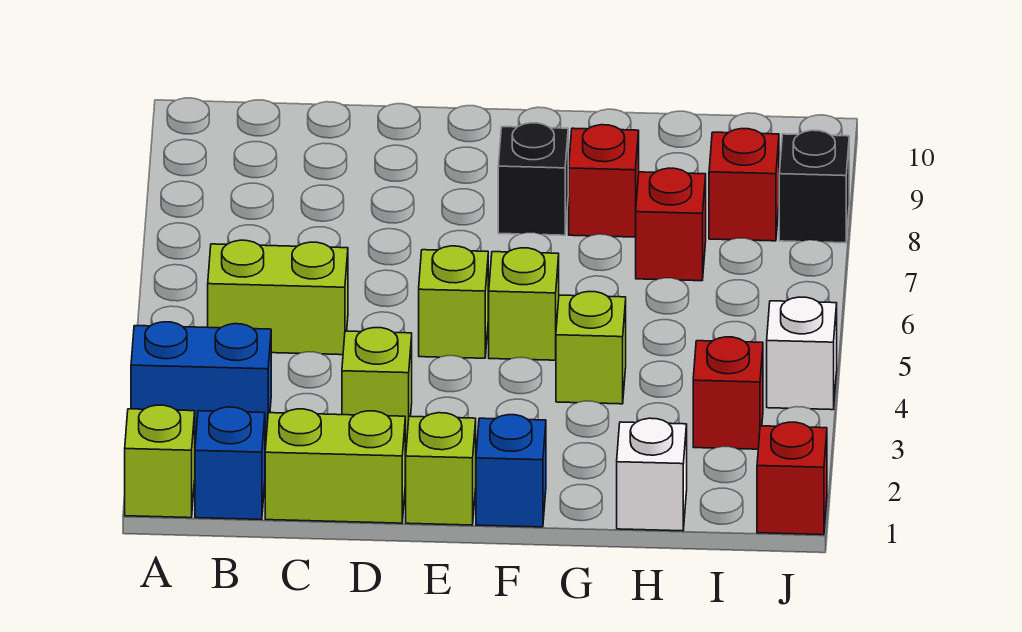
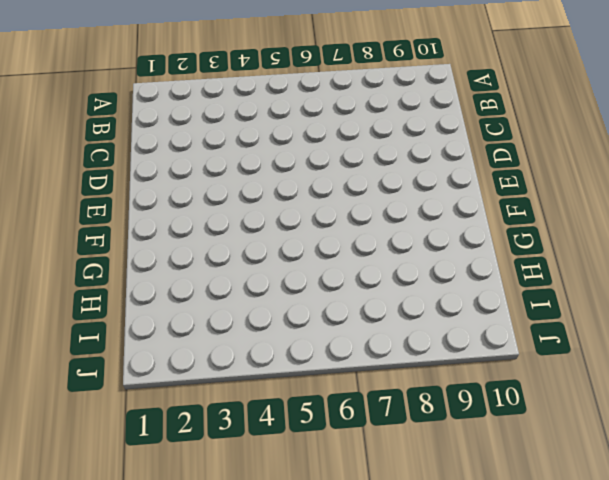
none -> lime brick A1 level 1
none -> blue brick A3:B3 level 1
none -> blue brick B1 level 1

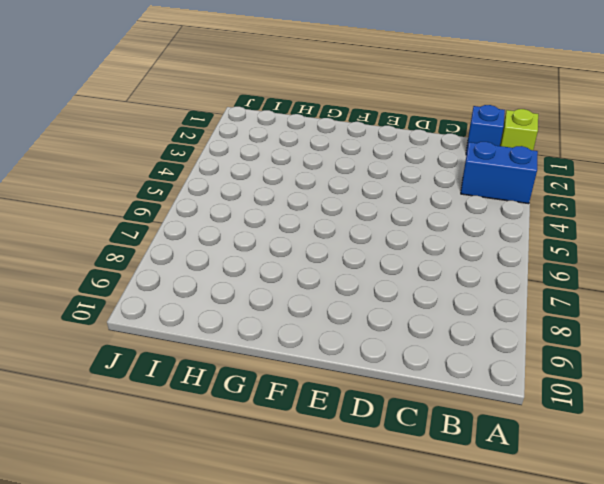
none -> lime brick B5:C5 level 1
none -> lime brick C1:D1 level 1
none -> lime brick D3 level 1

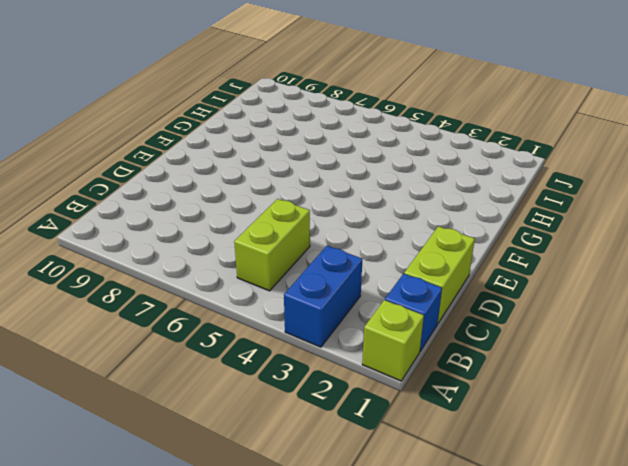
none -> lime brick D3 level 1
none -> lime brick E1 level 1
none -> lime brick E5 level 1

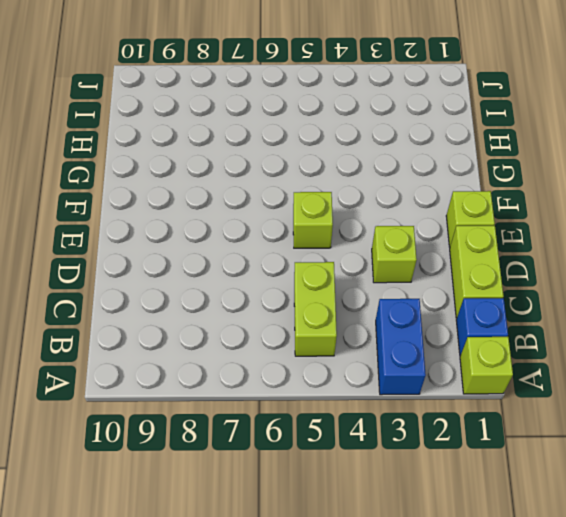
none -> blue brick F1 level 1
none -> lime brick F5 level 1
none -> black brick F8 level 1

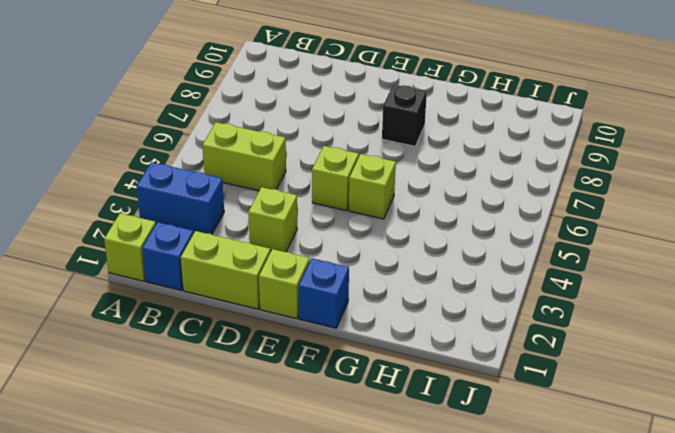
none -> lime brick G4 level 1
none -> red brick G8 level 1
none -> white brick H1 level 1

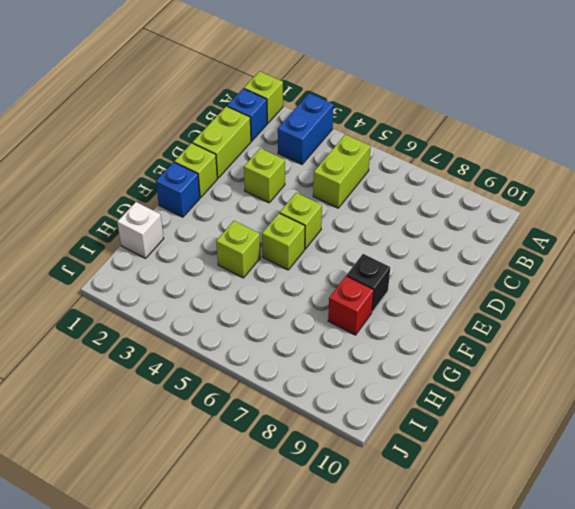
none -> red brick H7 level 1
none -> red brick I3 level 1
none -> red brick I8 level 1

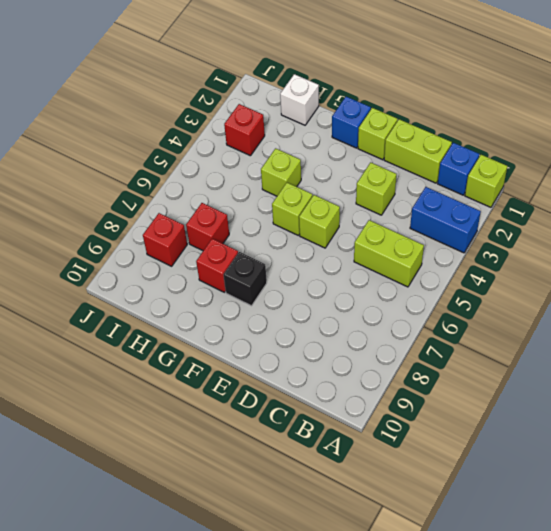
none -> red brick J1 level 1
none -> white brick J4 level 1
none -> black brick J8 level 1

